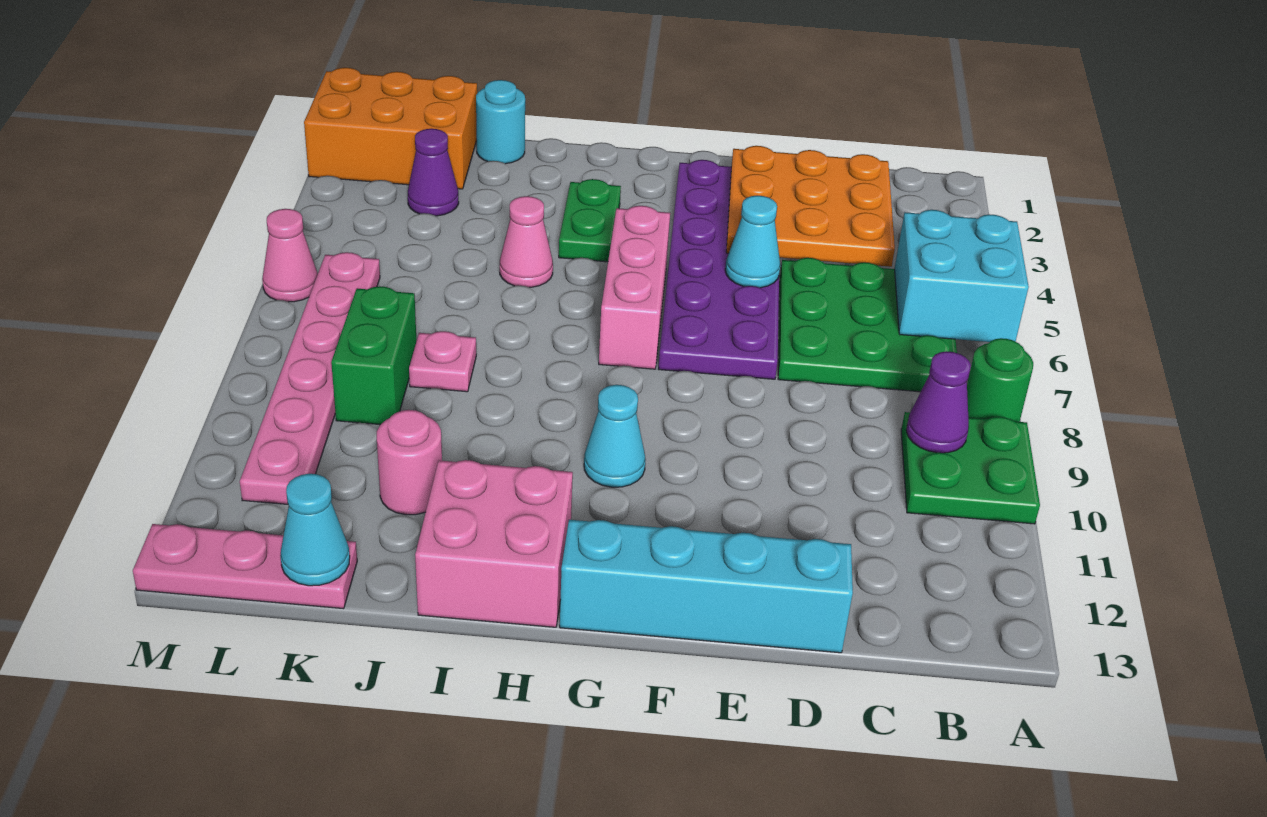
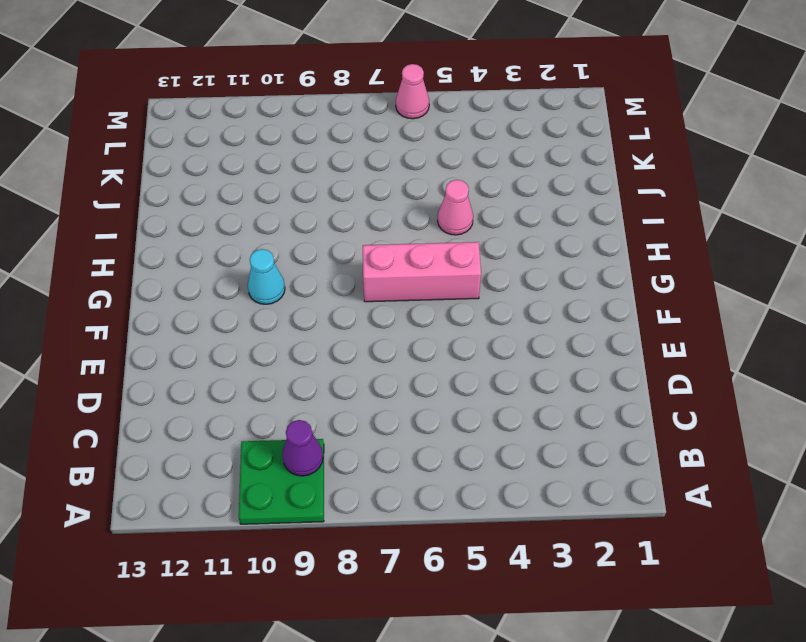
none -> green round brick A8 level 1
none -> green plate B5:D7 level 1
none -> cyan brick D13:G13 level 1

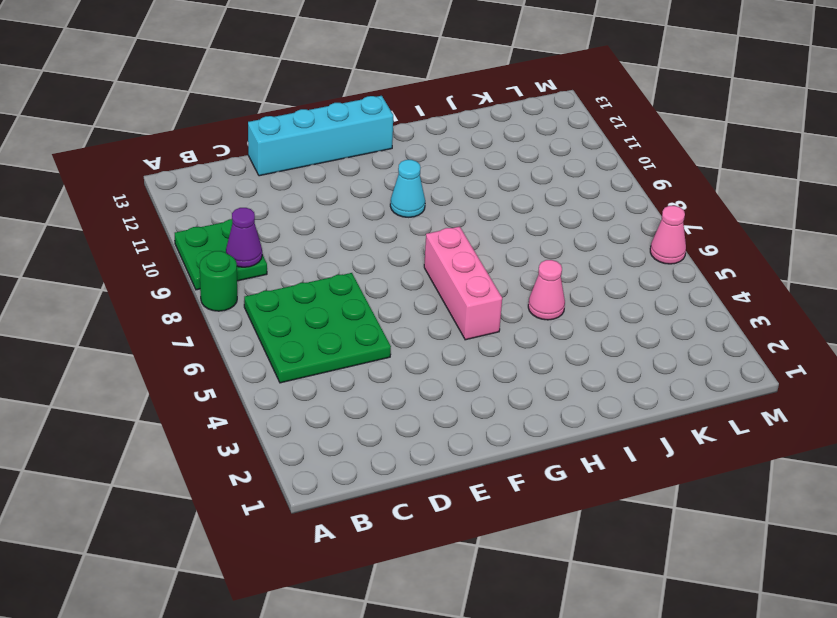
none -> purple plate E2:F7 level 1
none -> green plate H3:H4 level 1
none -> pink brick H12:I13 level 1

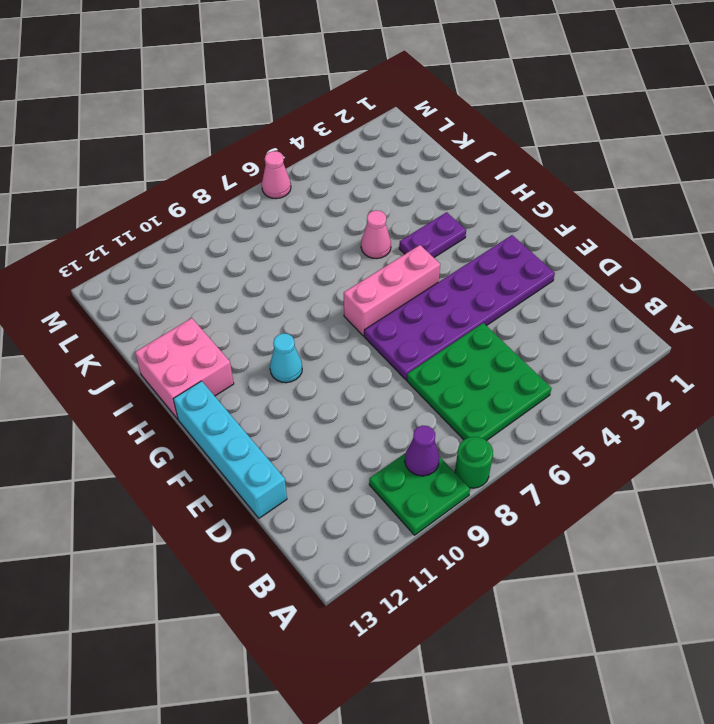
purple plate H3:H4 level 1 -> green plate H3:H4 level 1
none -> cyan round brick J1 level 1
none -> pink plate J8 level 1
none -> pink round brick J11 level 1

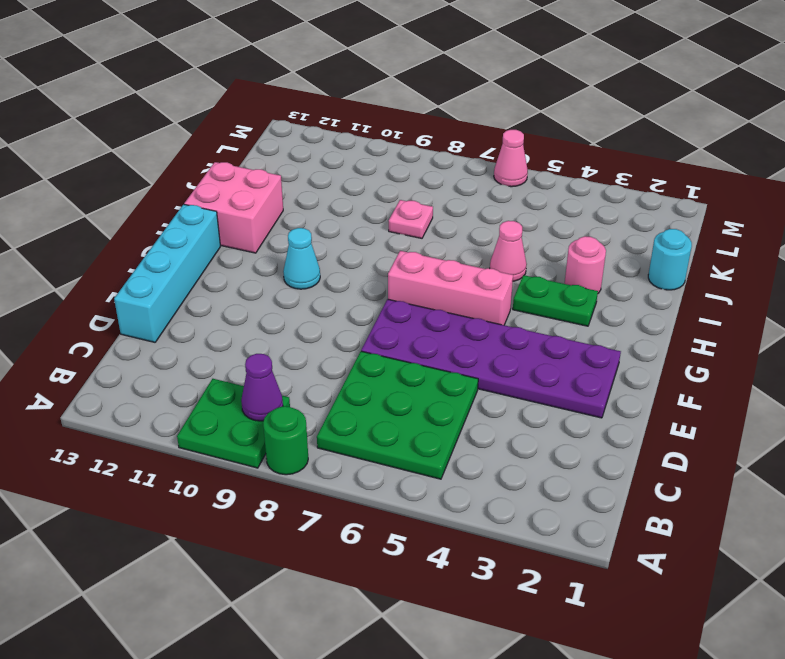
pink round brick I3 level 1 -> pink round brick J11 level 1
none -> orange brick K1:M2 level 1
none -> purple cone K3 level 1
none -> green brick K8:K9 level 1

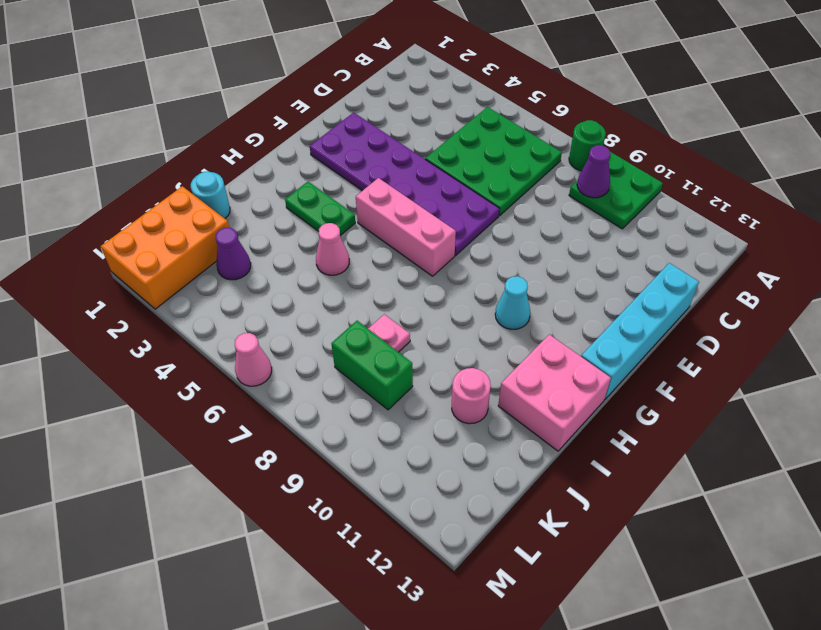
none -> pink plate K13:M13 level 1
none -> pink plate L6:L11 level 1
none -> cyan brick A5:B6 level 2

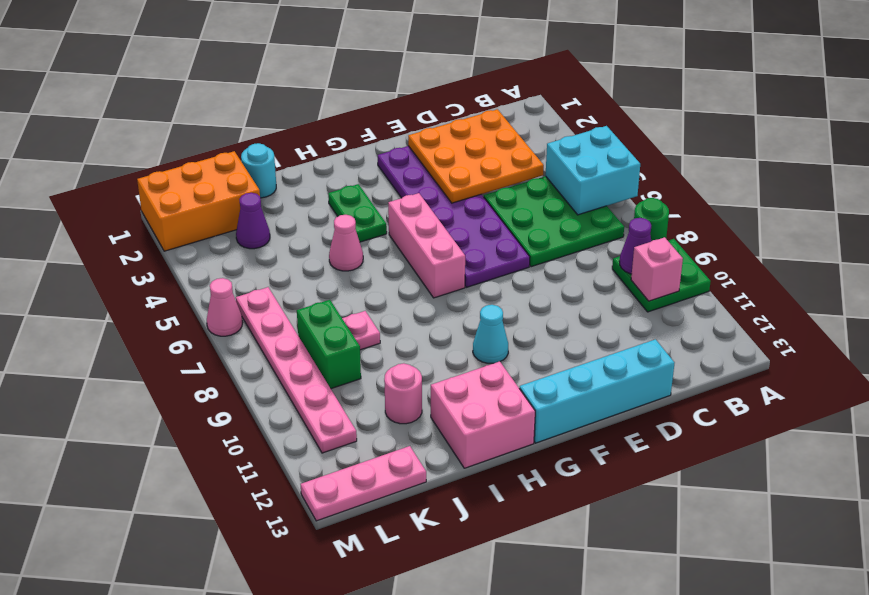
pink brick B10 level 2 -> none
none -> cyan cone E5 level 2
none -> cyan cone K13 level 2

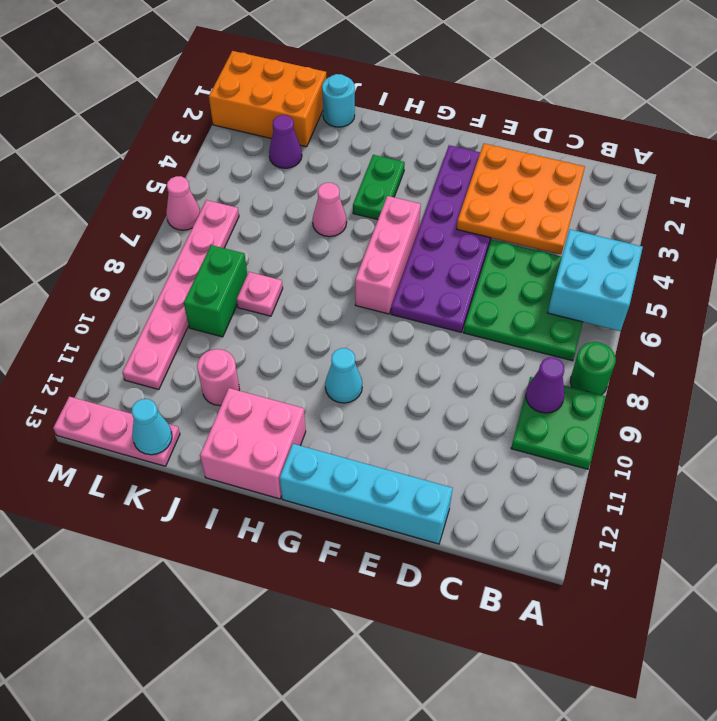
none -> cyan cone E5 level 2

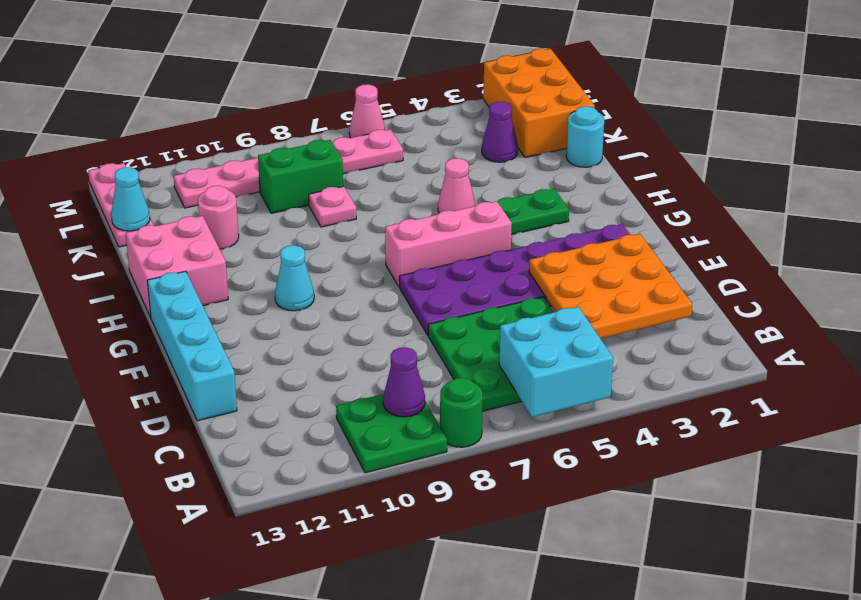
none -> cyan cone E5 level 2

